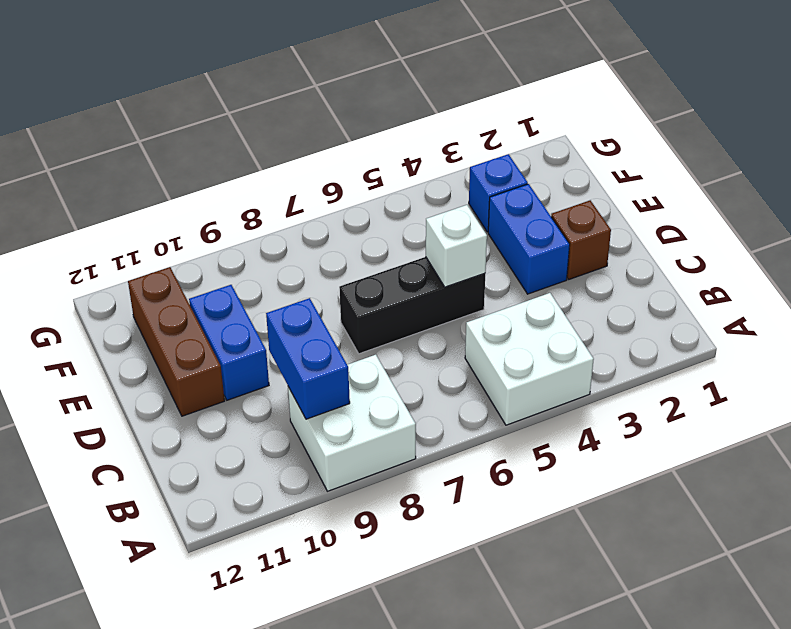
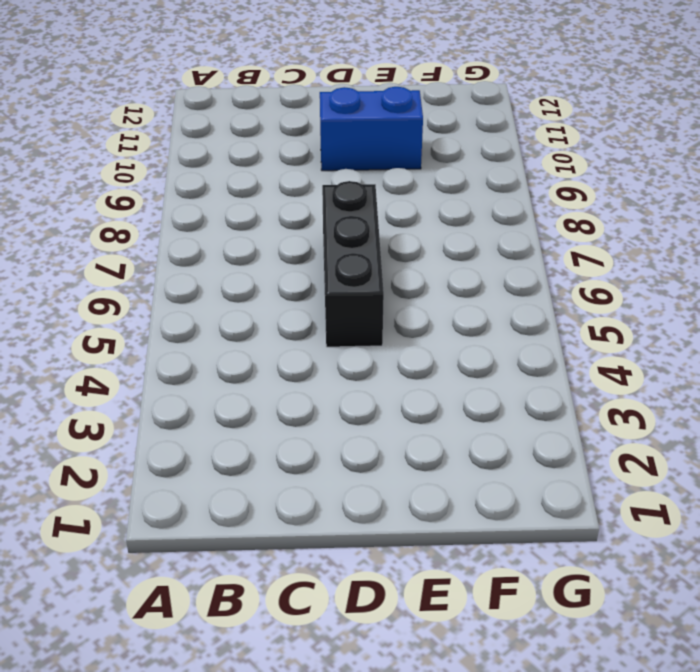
none -> white brick A4:B5 level 1
none -> white brick A8:B9 level 1

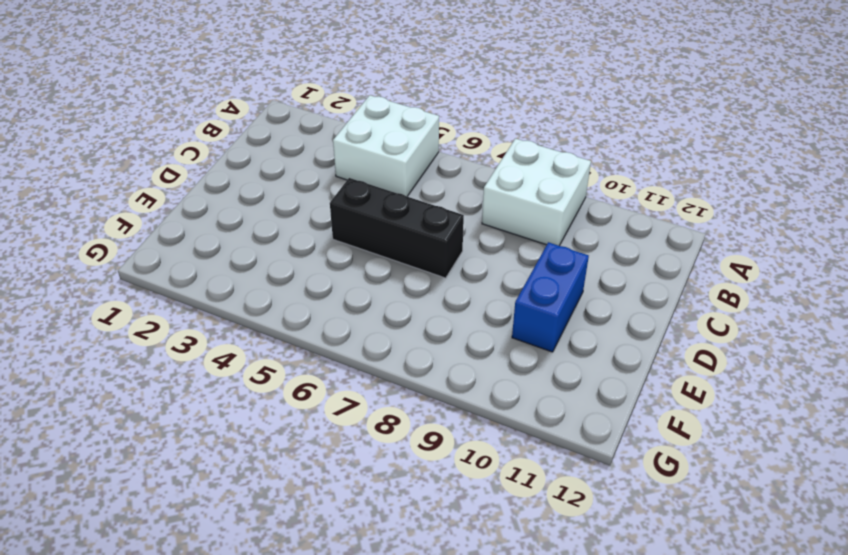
none -> brown brick D2 level 1
none -> blue brick D3:E3 level 1

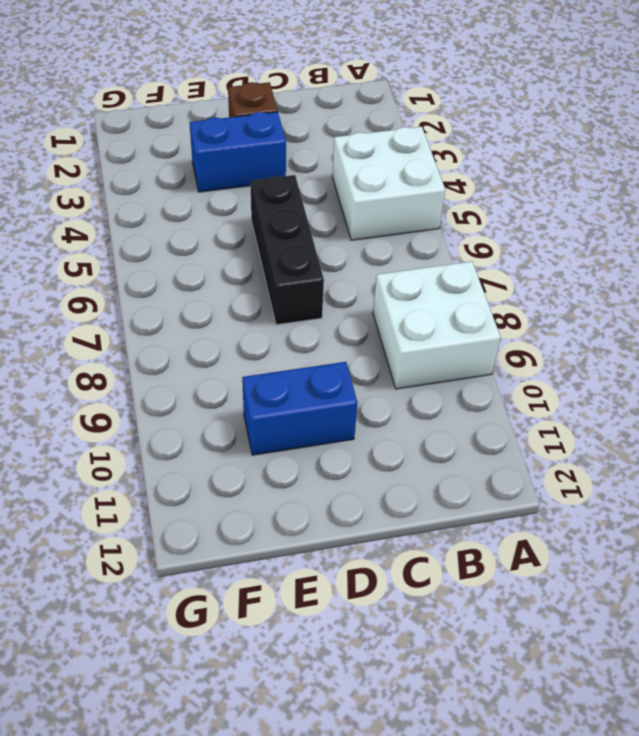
none -> brown brick D11:F11 level 1
none -> blue brick F3 level 1

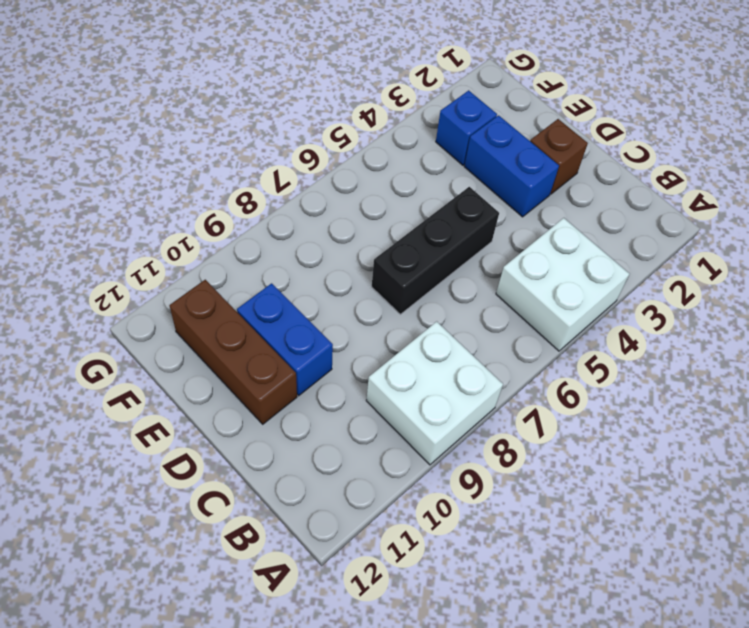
none -> blue brick B9:C9 level 2
none -> white brick D5 level 2

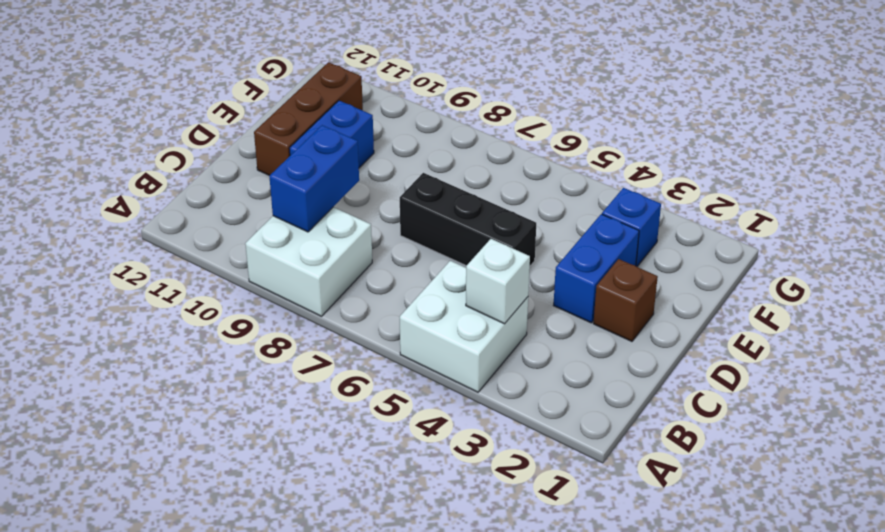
white brick B4 level 2 -> white brick D5 level 2

